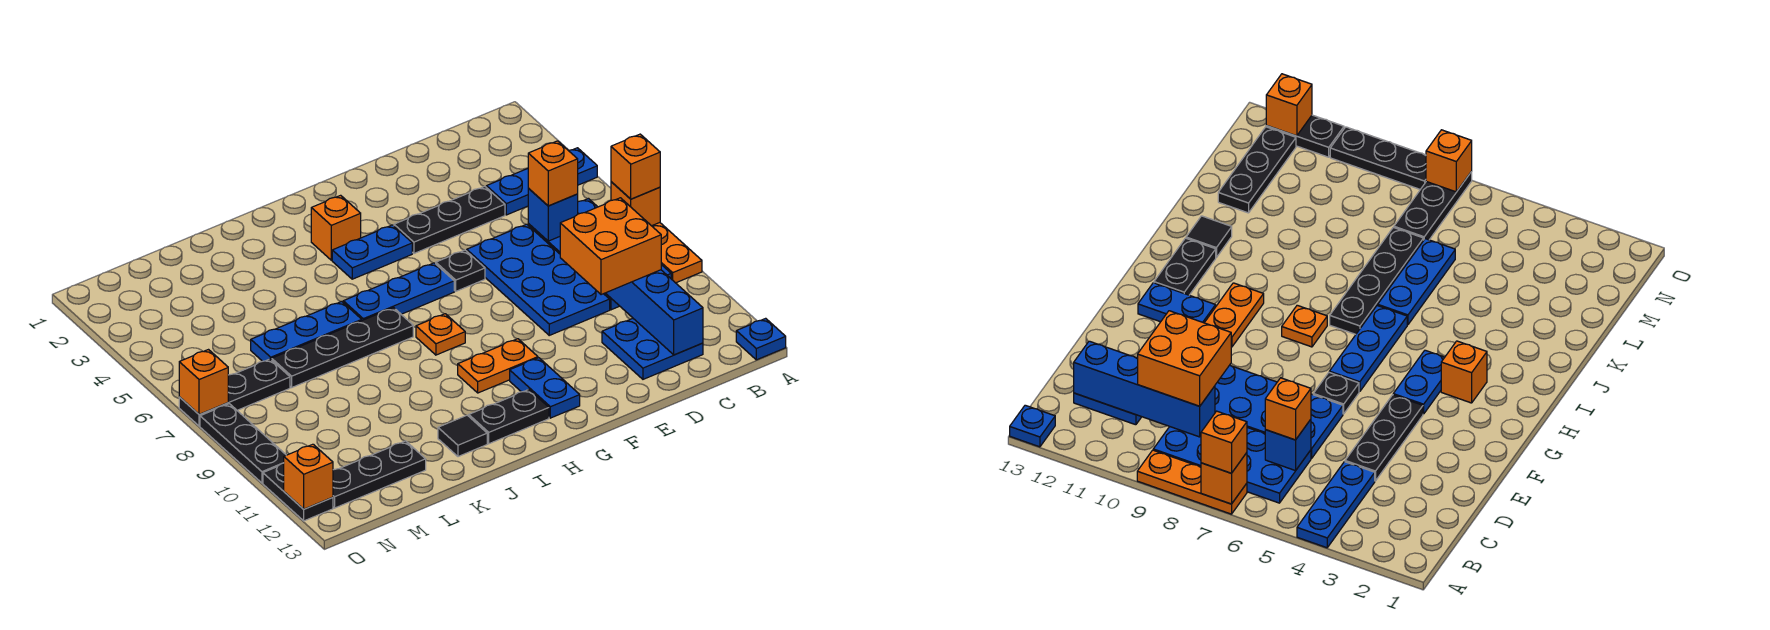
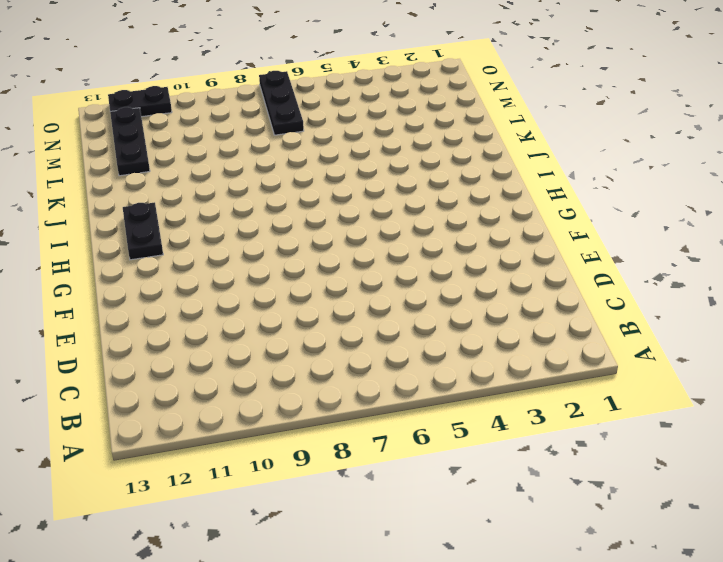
none -> blue plate A4:C4 level 1
none -> orange plate A7:A9 level 1
none -> blue plate A13 level 1
none -> blue plate B6:C9 level 1

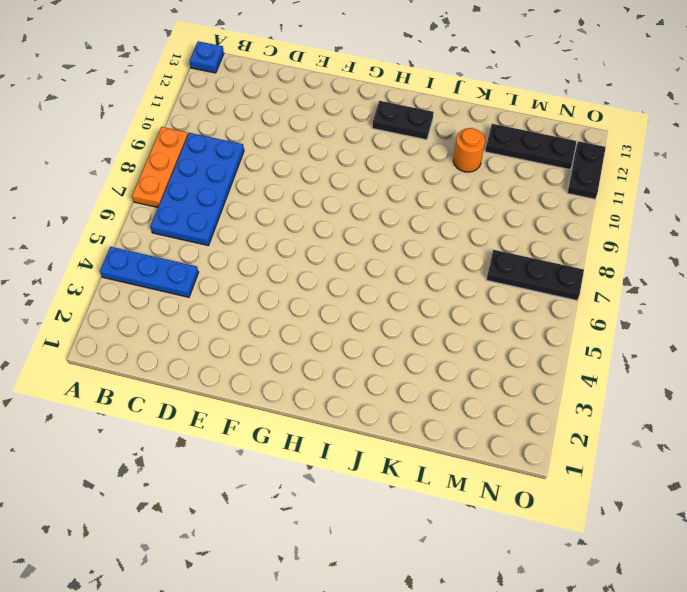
orange round brick K11 level 1 -> none
none -> blue plate C11:D12 level 1
none -> black plate D4:F4 level 1
none -> blue plate D6:E9 level 1
none -> black plate F6 level 1

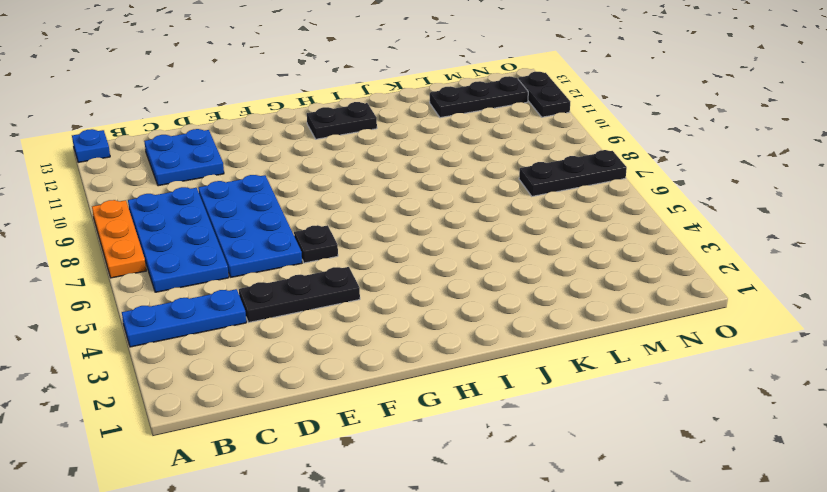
none -> blue plate G4:H4 level 1
none -> blue plate G6:I6 level 1
none -> orange plate G10:H10 level 1
none -> blue plate G11:G12 level 1

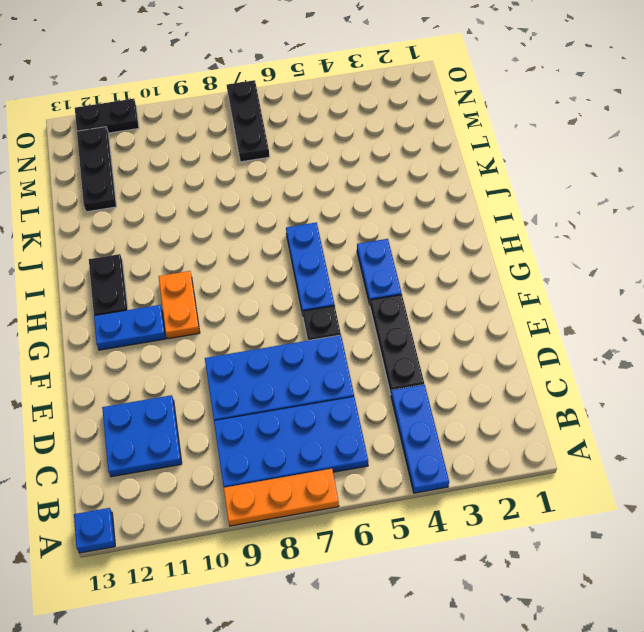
none -> orange brick H3 level 1
none -> orange plate H8 level 1
none -> black plate I7:L7 level 1
none -> blue plate J6:L6 level 1

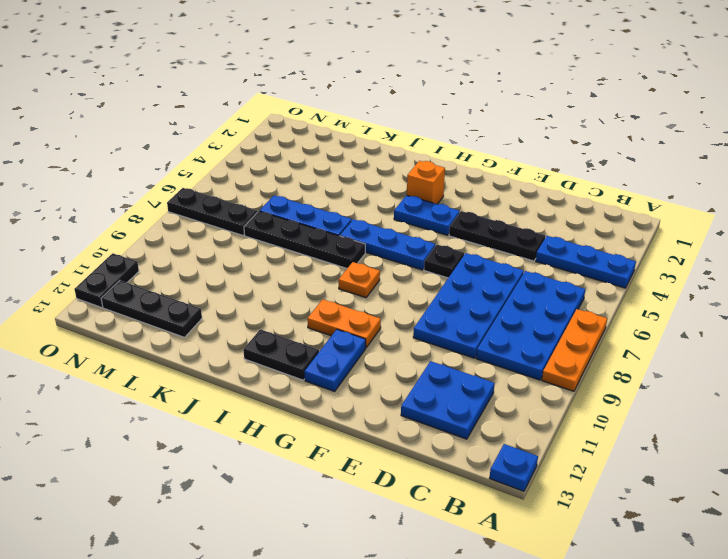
none -> black tile J12 level 1
none -> black plate O8:O10 level 1
none -> orange brick A7 level 2
none -> blue brick C6 level 2

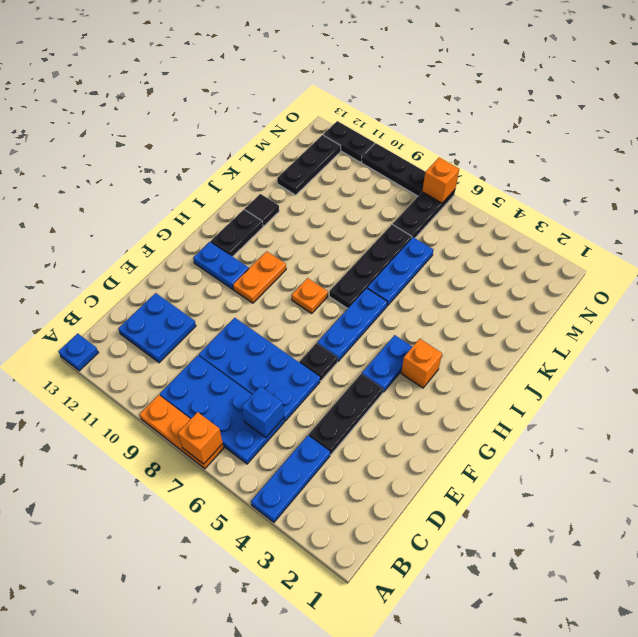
none -> blue brick C9:C12 level 2
none -> orange brick O12 level 2
none -> orange brick A7 level 3
none -> orange brick C6 level 3

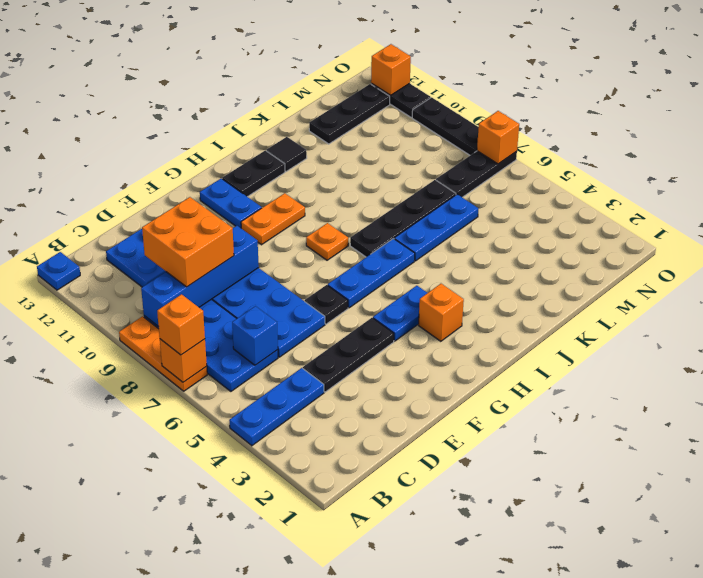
blue brick B9:E9 level 2 -> blue brick C9:C12 level 2
none -> orange brick C6 level 3

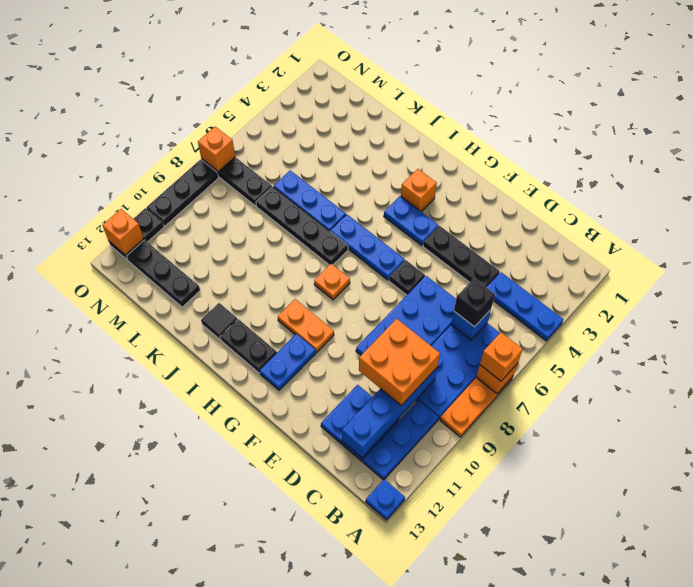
blue plate B10:B12 level 1 -> none
black brick C6 level 3 -> orange brick C6 level 3

